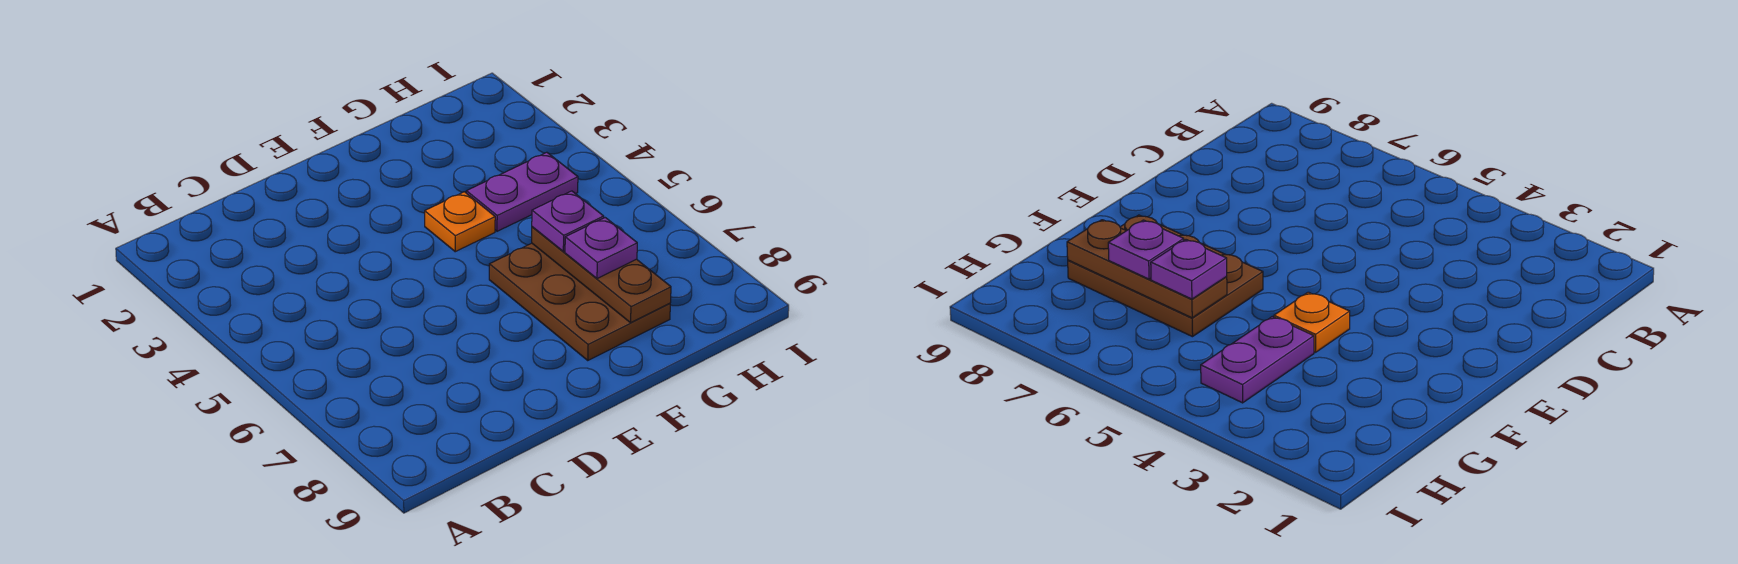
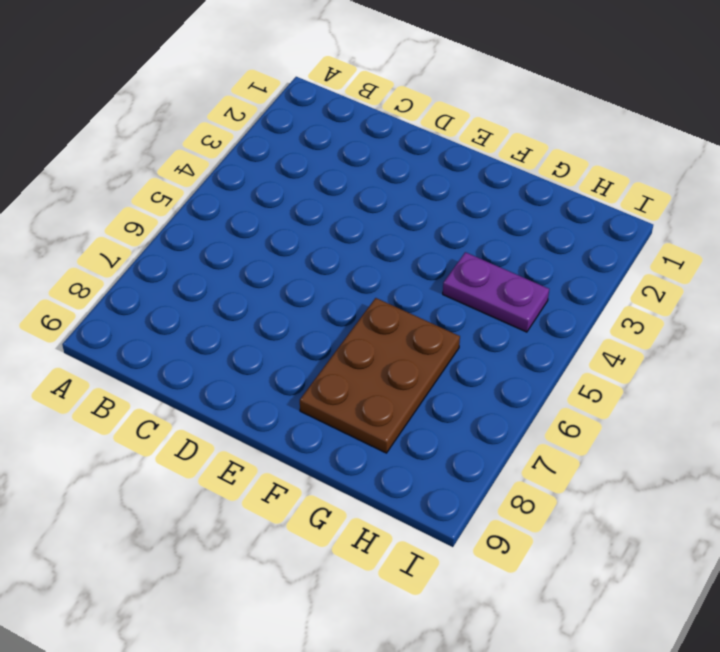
none -> orange plate F4 level 1
none -> brown plate G6:G8 level 2

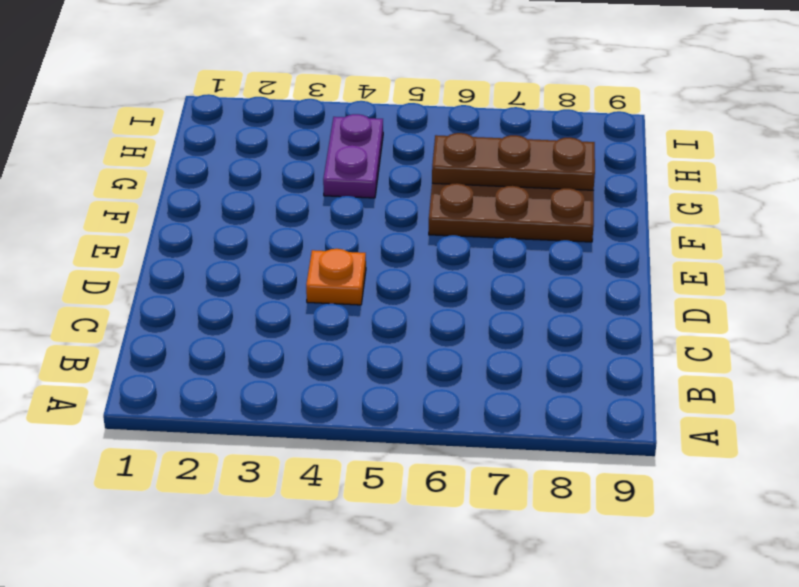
orange plate D4 level 1 -> orange plate F4 level 1
none -> purple plate G6 level 3
none -> purple plate G7 level 3

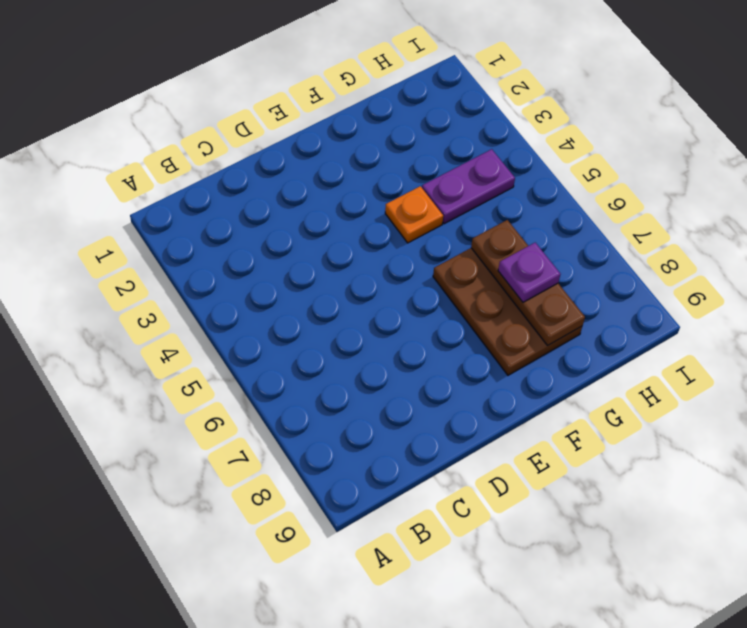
none -> purple plate G6 level 3

